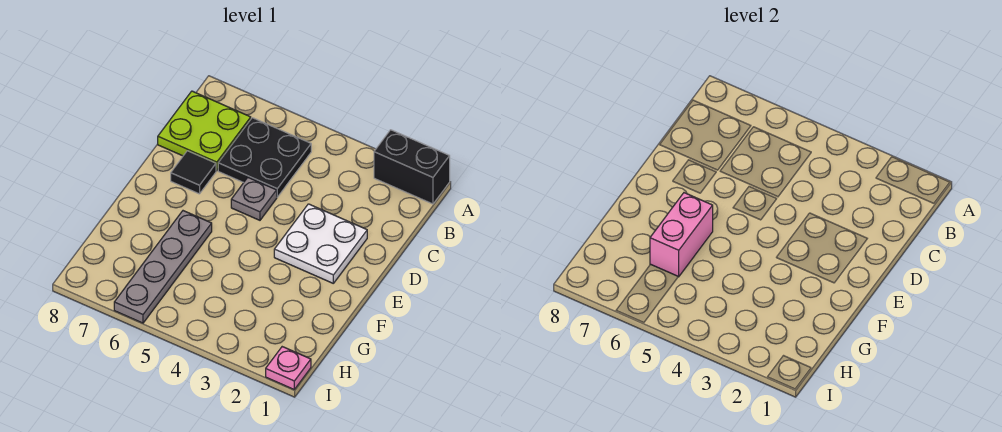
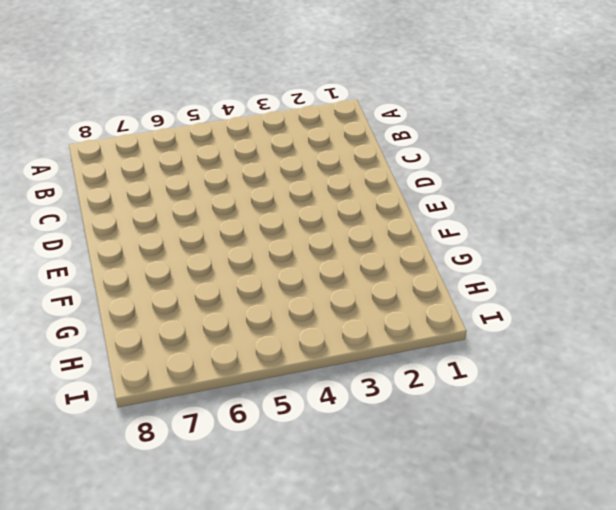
none -> black brick A1:A2 level 1
none -> black plate B5:C6 level 1

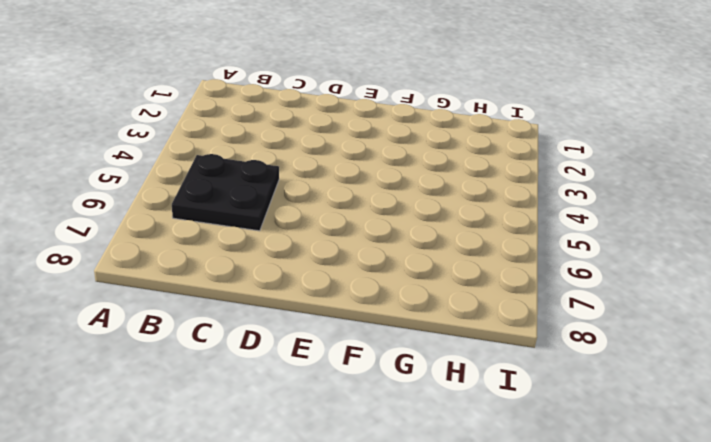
none -> black brick A1:A2 level 1
none -> lime plate B7:C8 level 1

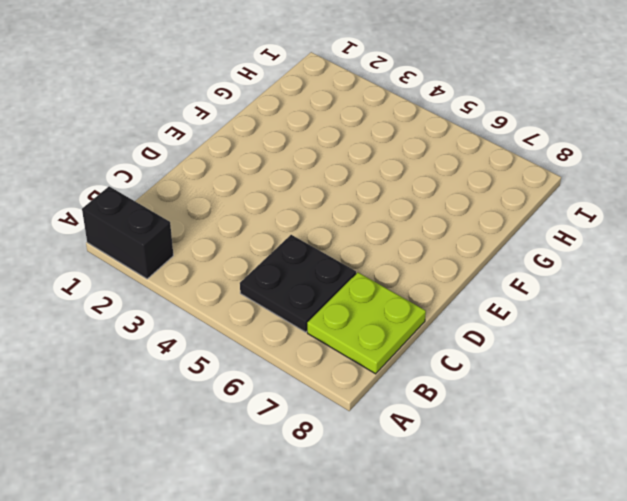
none -> white plate D2:E3 level 1
none -> grey plate D5 level 1

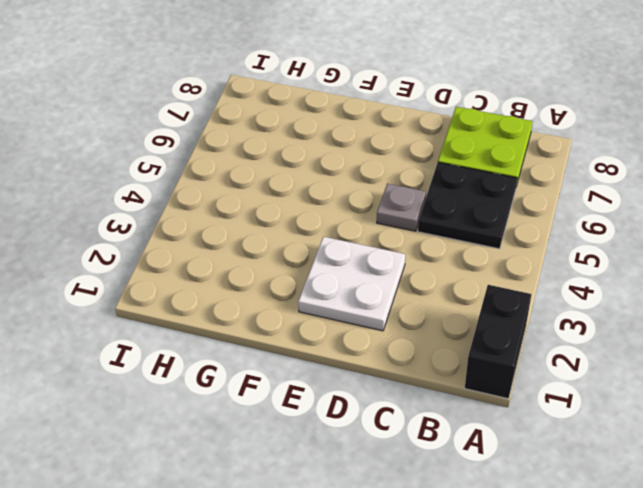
none -> black tile D7 level 1
none -> grey plate F6:I6 level 1

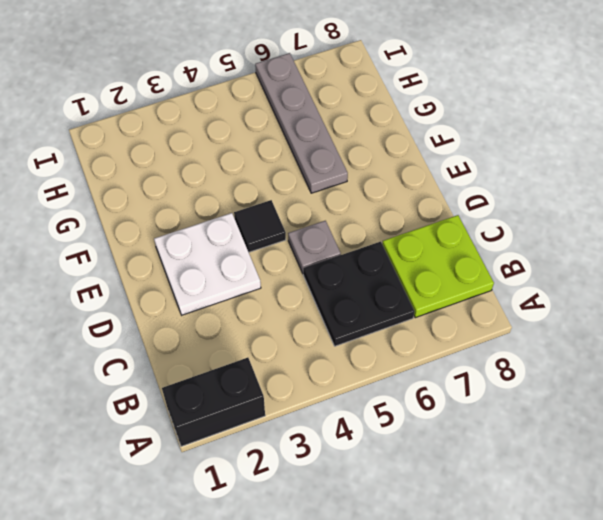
black tile E4 level 1 -> black tile D7 level 1
none -> pink plate I1 level 1
none -> pink brick F6:G6 level 2

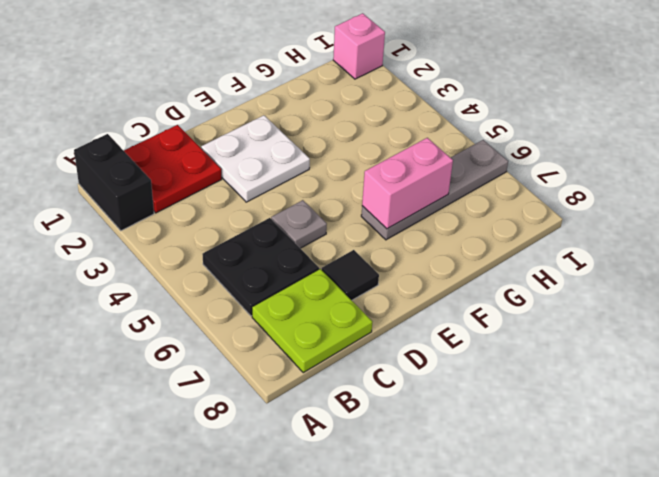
red plate B1:C2 level 1 -> none
pink brick I1 level 1 -> pink plate I1 level 1

